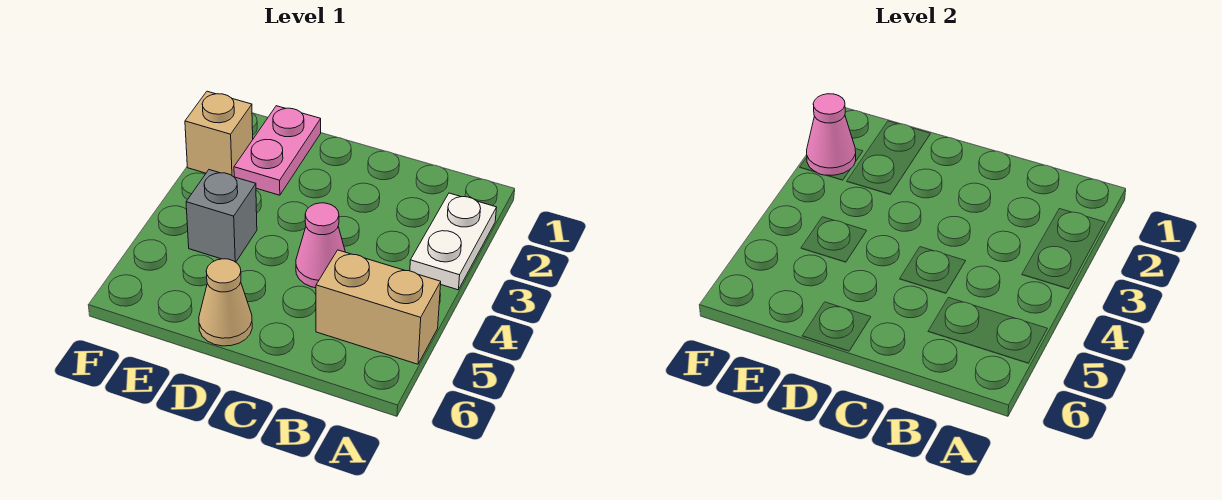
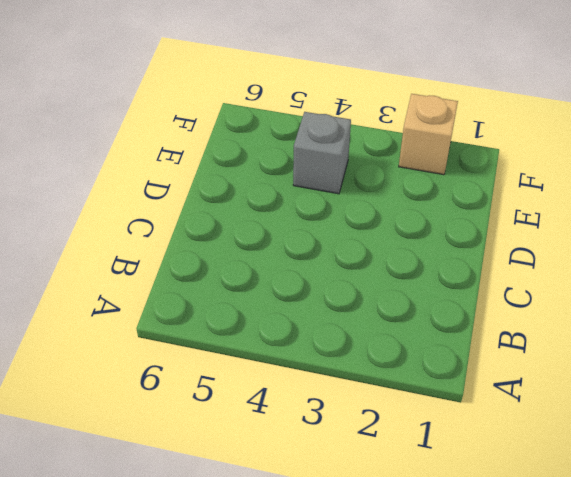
none -> white plate A2:A3 level 1
none -> tan brick A5:B5 level 1

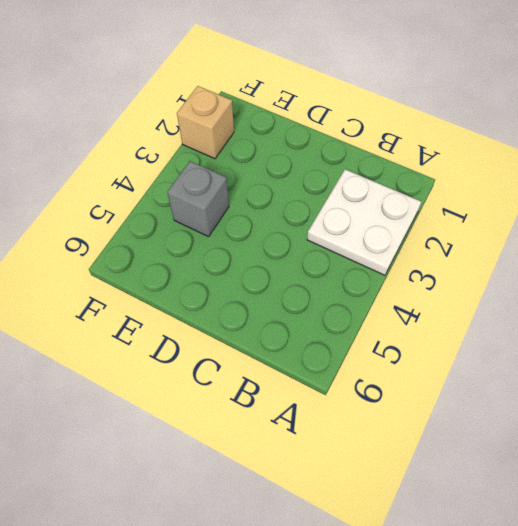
white plate A2:B3 level 1 -> white plate A2:A3 level 1
none -> tan brick A5:B5 level 1
none -> pink cone C4 level 1

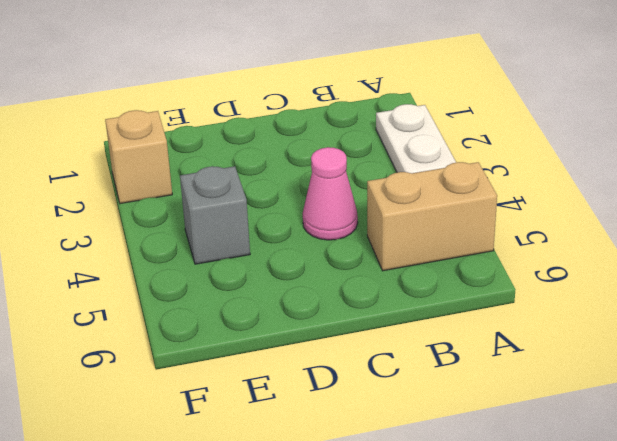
none -> tan cone D6 level 1
none -> pink plate E1:E2 level 1

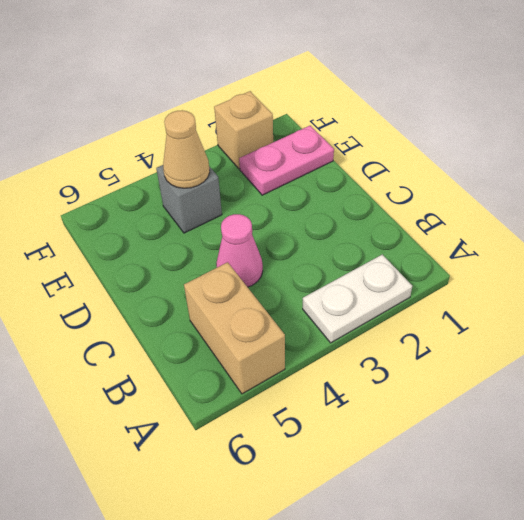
tan cone E4 level 2 -> tan cone D6 level 1
none -> pink cone F2 level 2

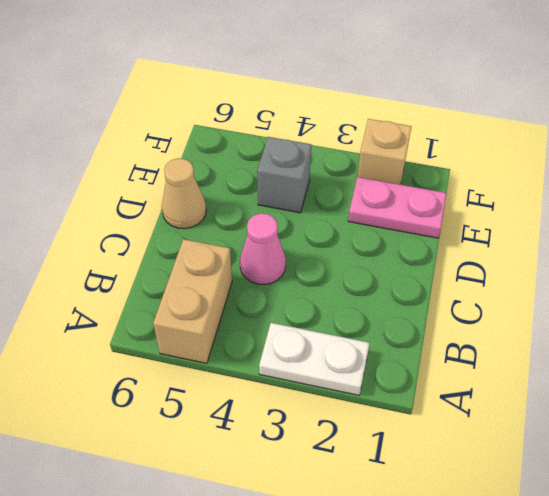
none -> pink cone F2 level 2

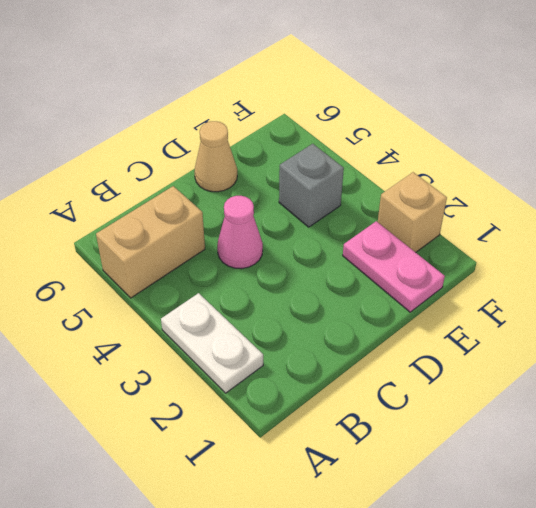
none -> pink cone F2 level 2

